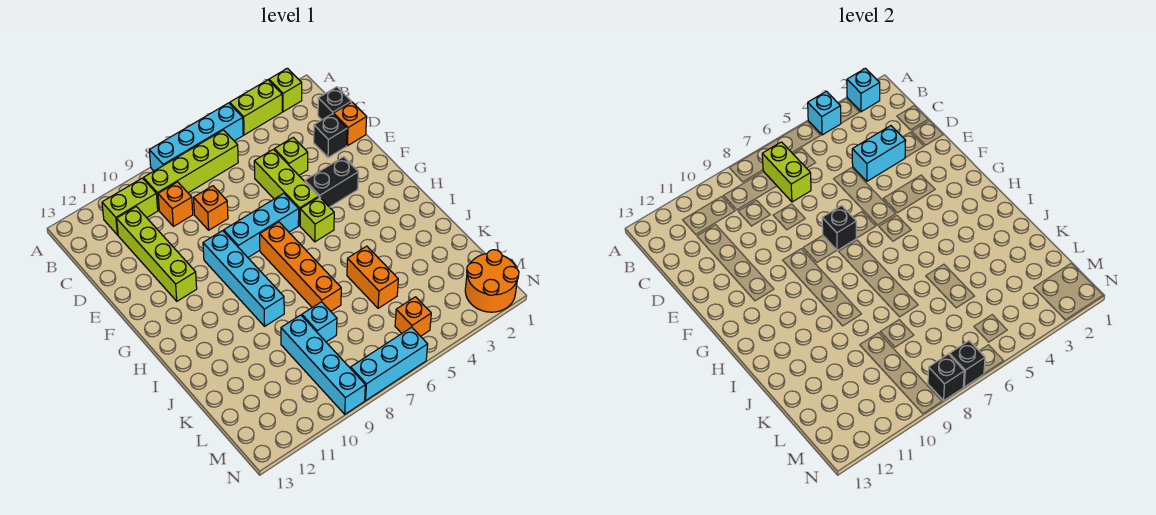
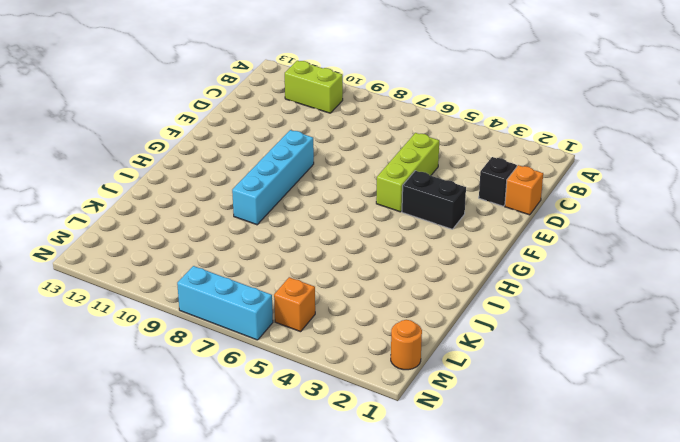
orange round brick M1 level 1 -> orange round brick M1:N2 level 1
none -> lime brick A2 level 1
none -> lime brick A3:A4 level 1
none -> cyan brick A5:A8 level 1
none -> lime brick B6:B9 level 1

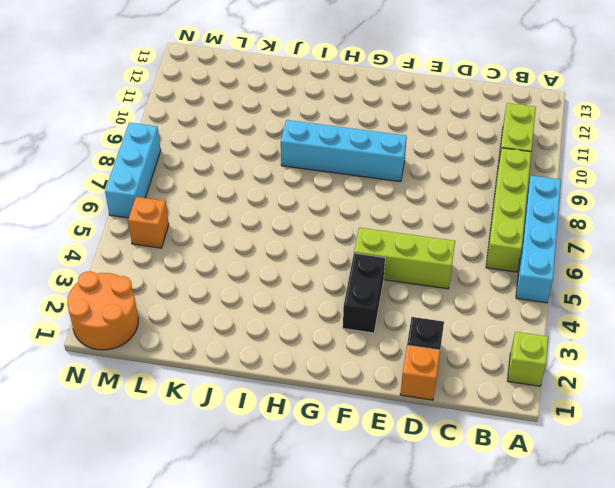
none -> lime brick A3:A4 level 1
none -> black brick C1 level 1
none -> orange brick C9 level 1
none -> lime brick C11:F11 level 1

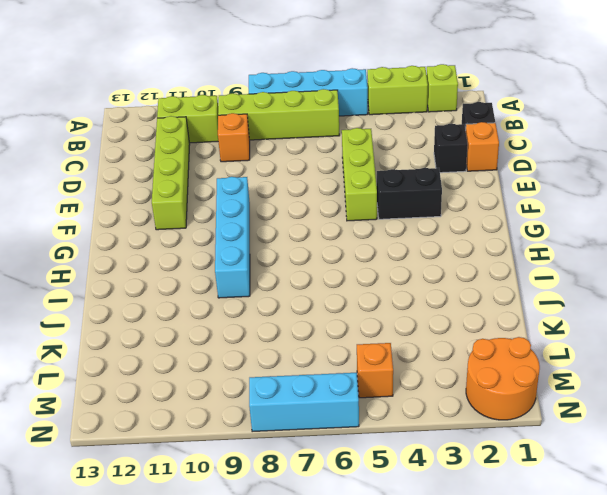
none -> lime brick D4 level 1
none -> orange brick D8 level 1
none -> cyan brick F6:F8 level 1
none -> lime brick G5 level 1

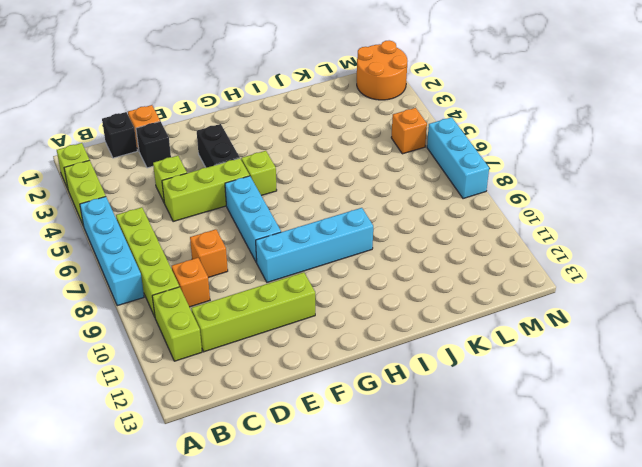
none -> orange brick G7:J7 level 1
none -> orange brick J5:K5 level 1
none -> cyan brick K8 level 1
none -> cyan brick K9:N9 level 1

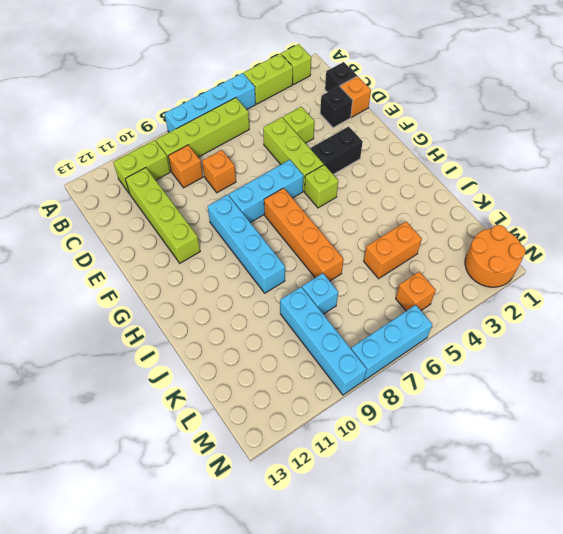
orange brick K4:K5 level 1 -> orange brick J5:K5 level 1
none -> cyan brick A2 level 2
none -> cyan brick A4 level 2
none -> lime brick B7:C7 level 2
none -> cyan brick D3:D4 level 2

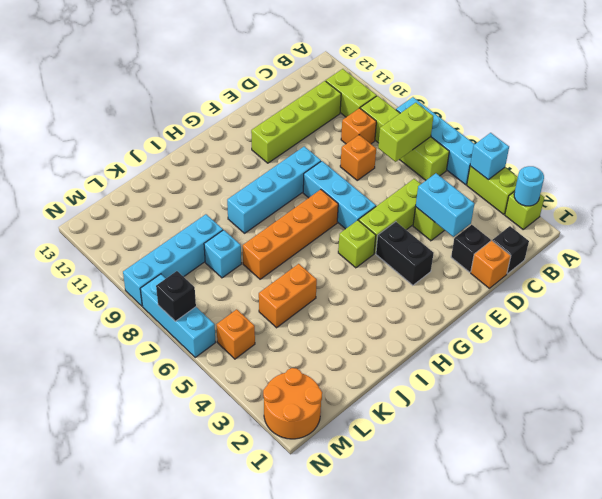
cyan round brick A2 level 2 -> cyan brick A2 level 2
none -> black brick F7 level 2
none -> black brick N8 level 2

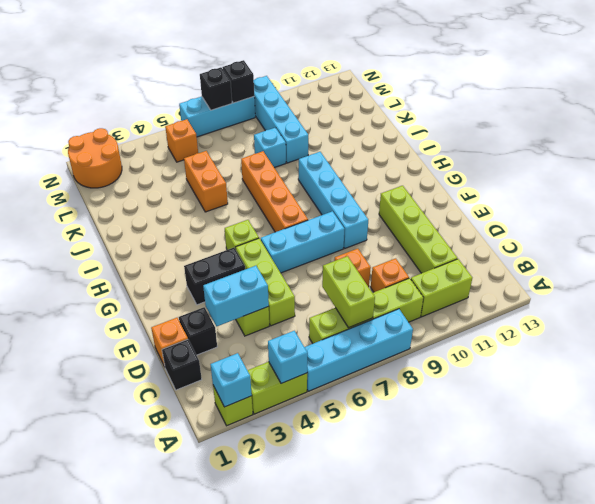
none -> black brick F7 level 2

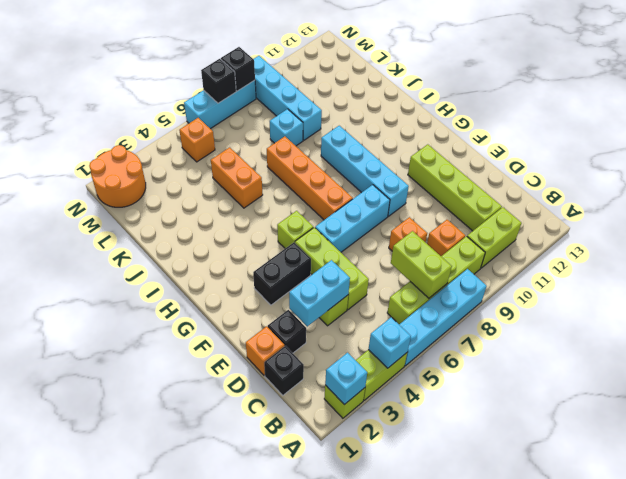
none -> black brick F7 level 2

